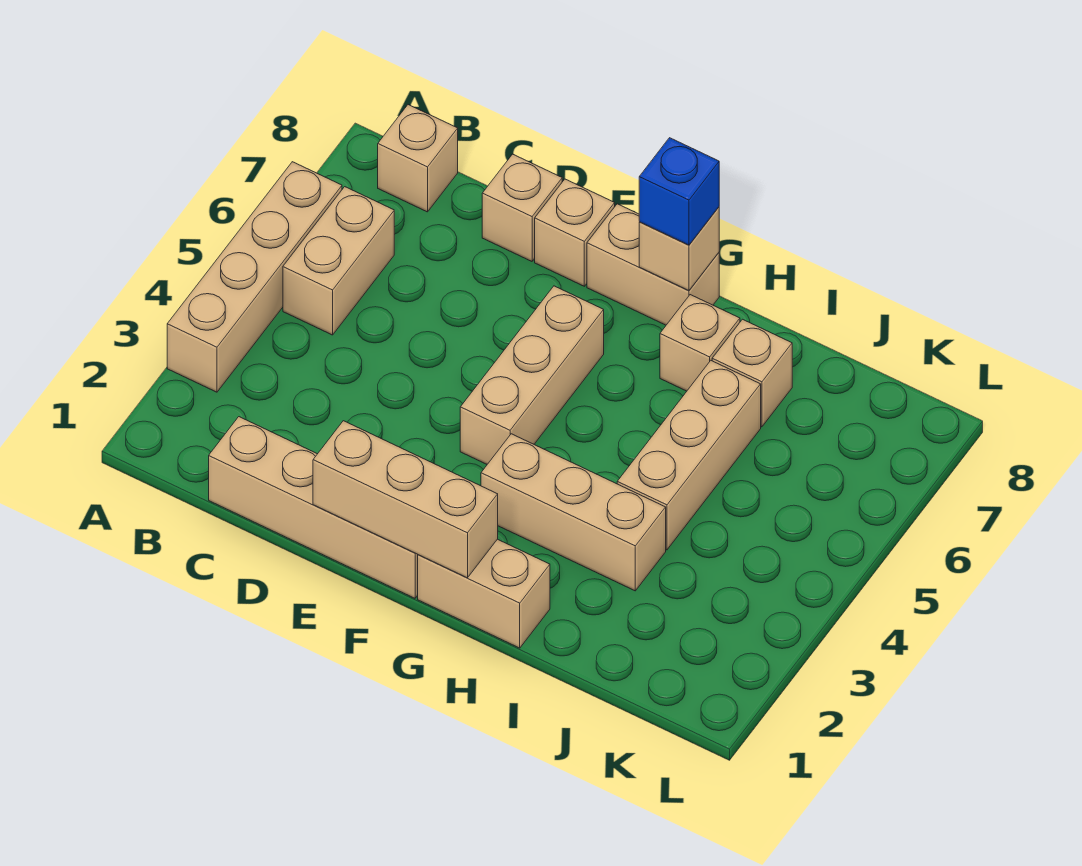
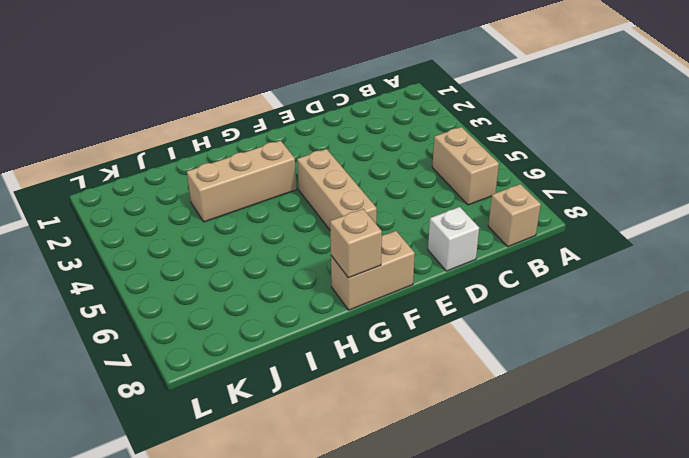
white brick D8 level 1 -> tan brick D8 level 1
none -> tan brick A3:A6 level 1
none -> tan brick C1:F1 level 1
none -> tan brick E8 level 1

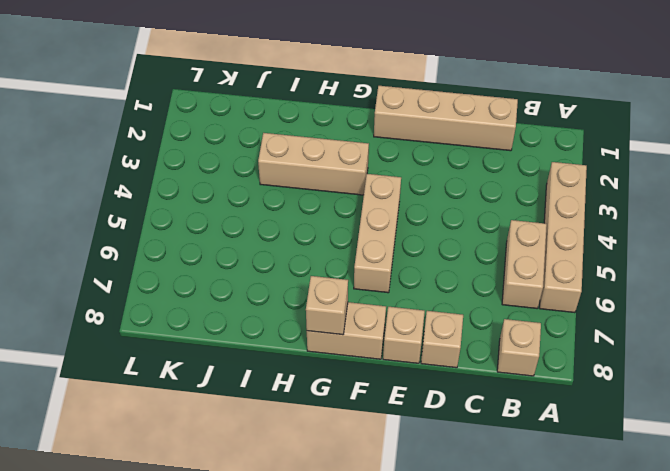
none -> tan brick G1:H1 level 1
none -> tan brick H7 level 1
none -> tan brick I4:I6 level 1

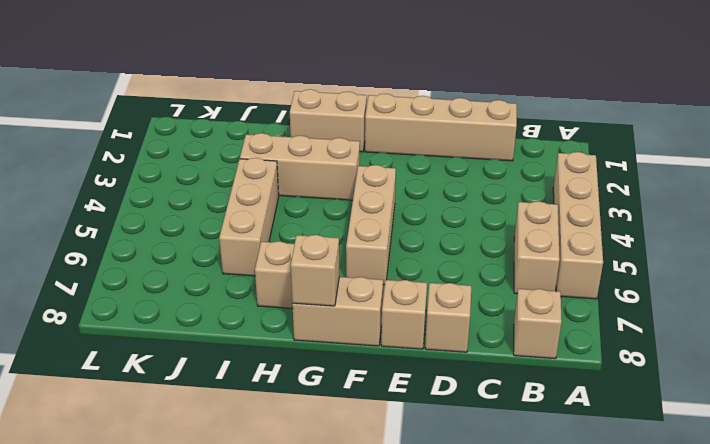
none -> tan brick I7 level 1
none -> tan brick E1:G1 level 2
none -> blue brick G8 level 3

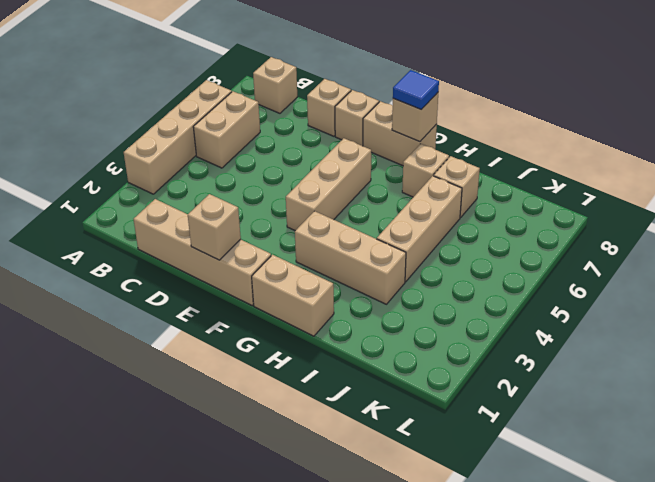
tan brick E1 level 2 -> tan brick E1:G1 level 2
blue tile G8 level 3 -> blue brick G8 level 3

